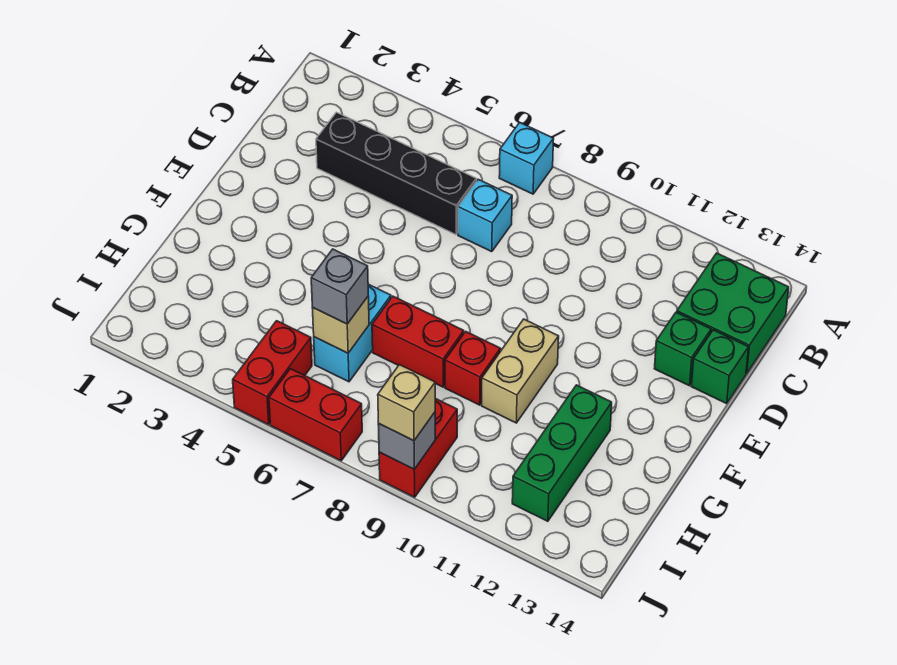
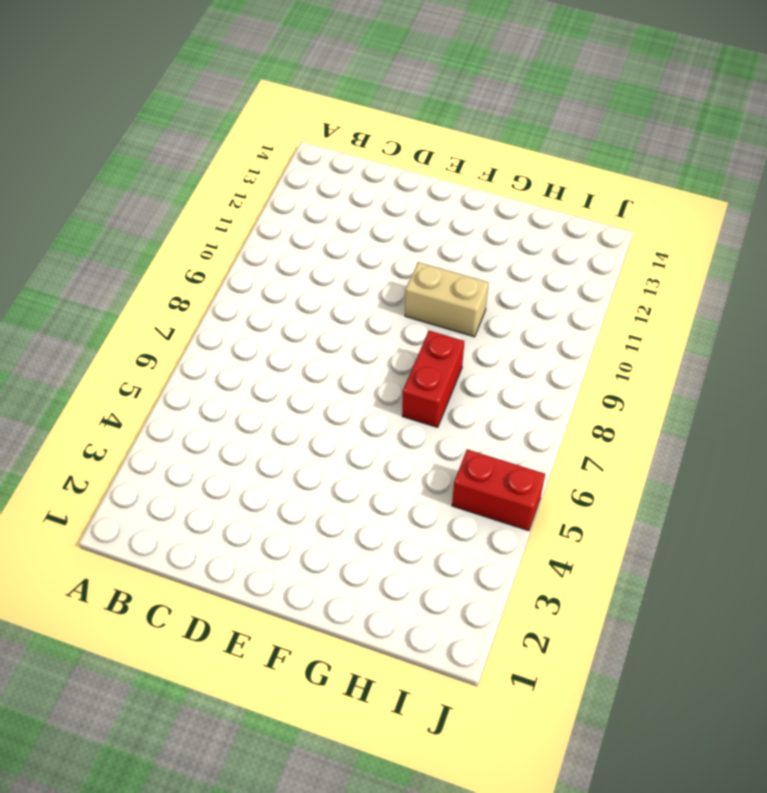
none -> cyan brick A7 level 1
none -> green brick B13:C14 level 1
none -> black brick C3:C6 level 1

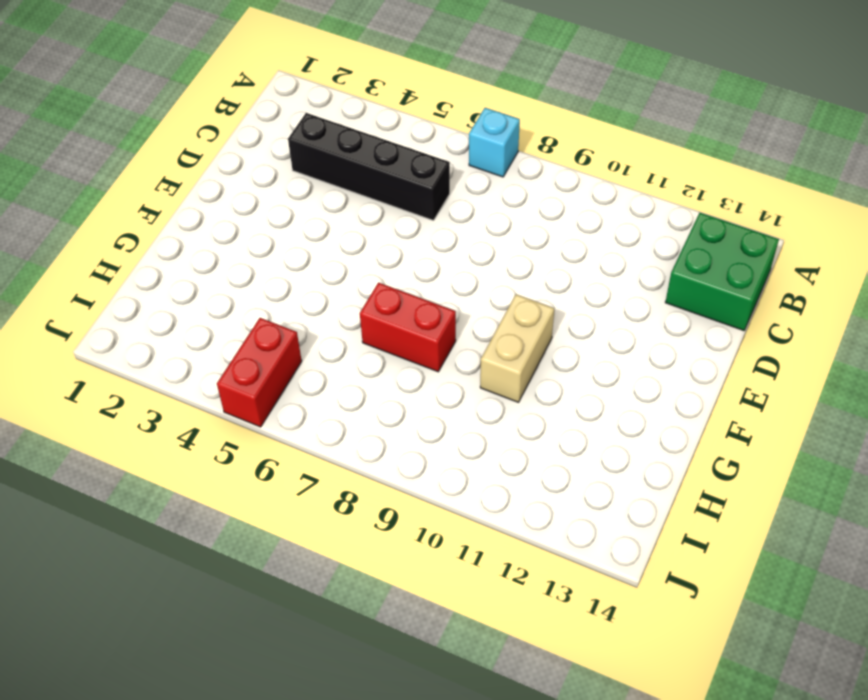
none -> cyan brick C7 level 1
none -> green brick D13 level 1
none -> green brick D14 level 1

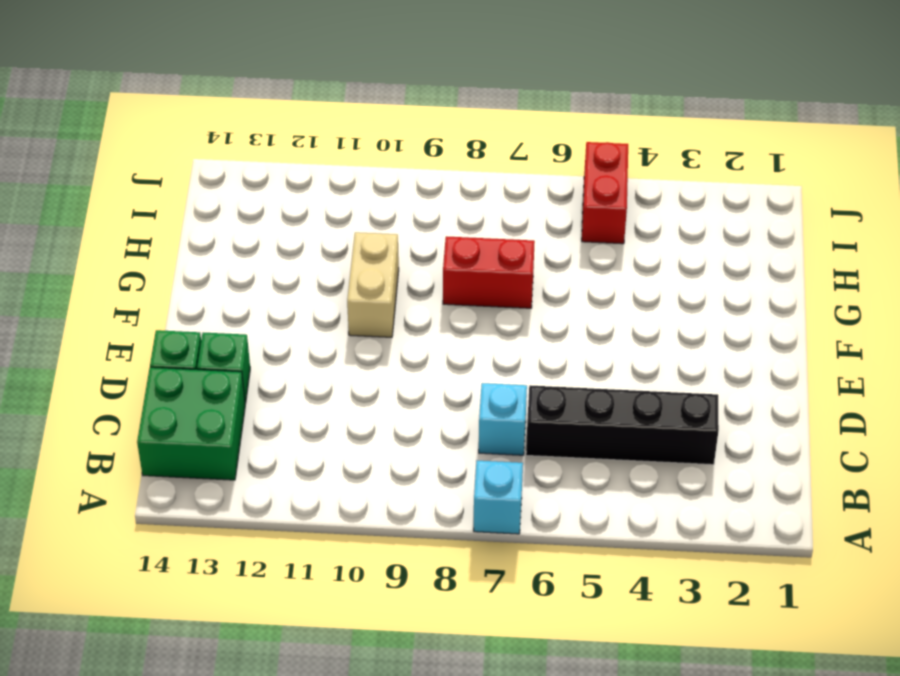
none -> cyan brick G6:H6 level 1
none -> red brick G9 level 1
none -> green brick G12:I12 level 1

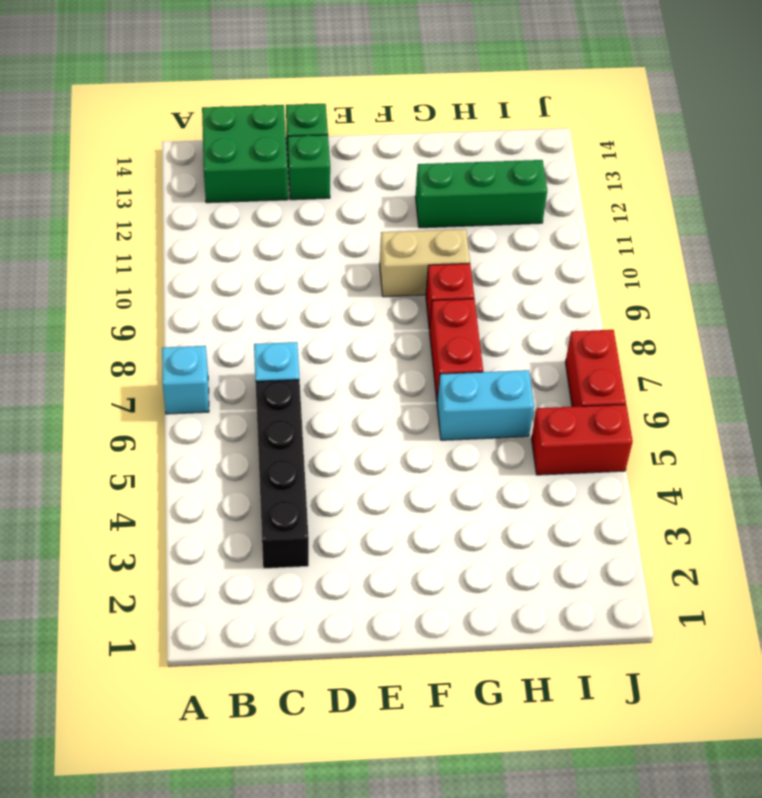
none -> red brick I9:J9 level 1
none -> tan brick H6 level 2
none -> grey brick J9 level 2

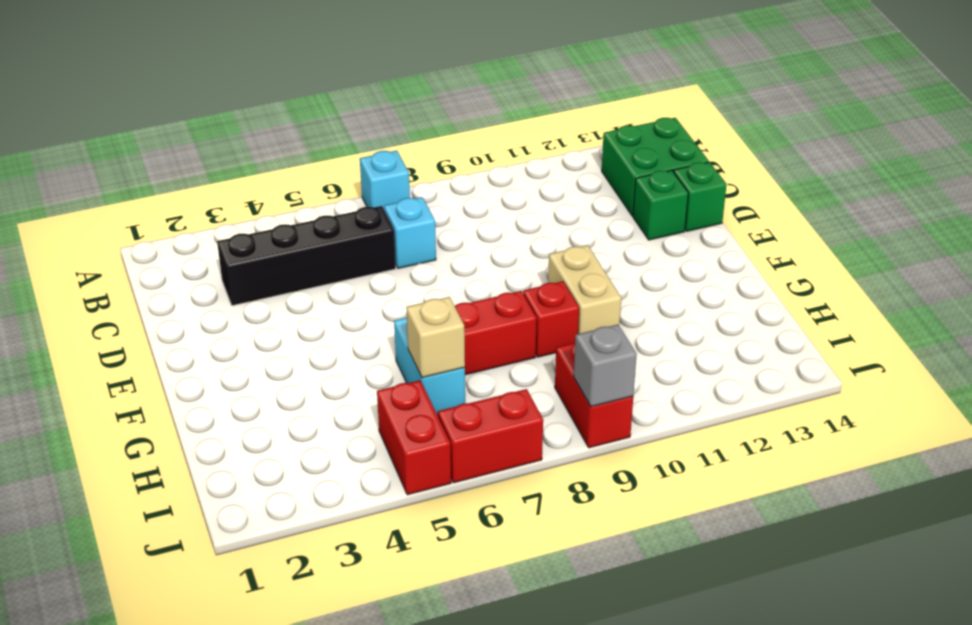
none -> green brick G12:I12 level 1
none -> grey brick H6 level 3
none -> tan brick J9 level 3

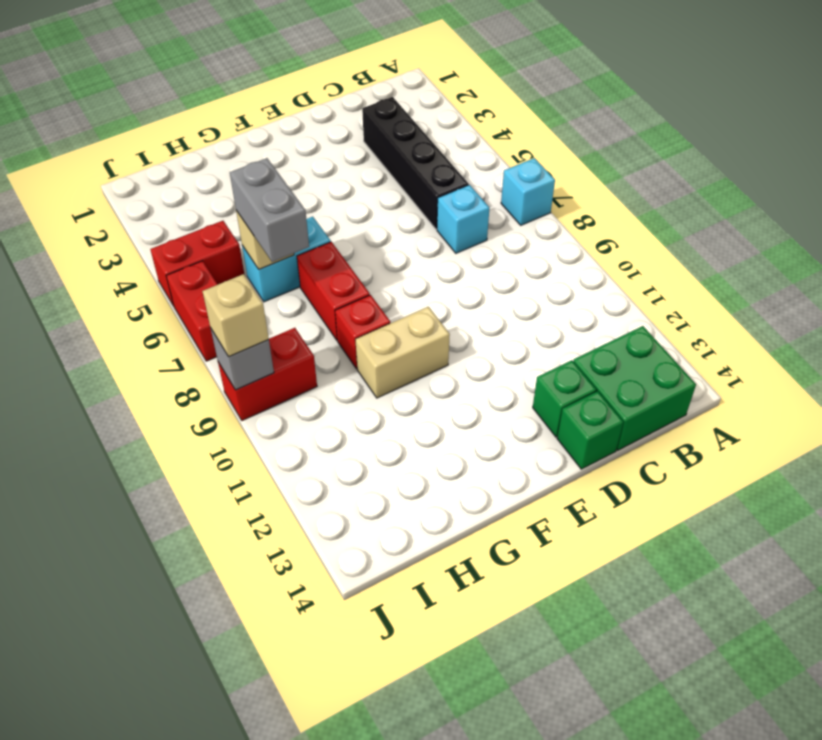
grey brick H6:H7 level 3 -> grey brick H6 level 3
none -> green brick G12:I12 level 1

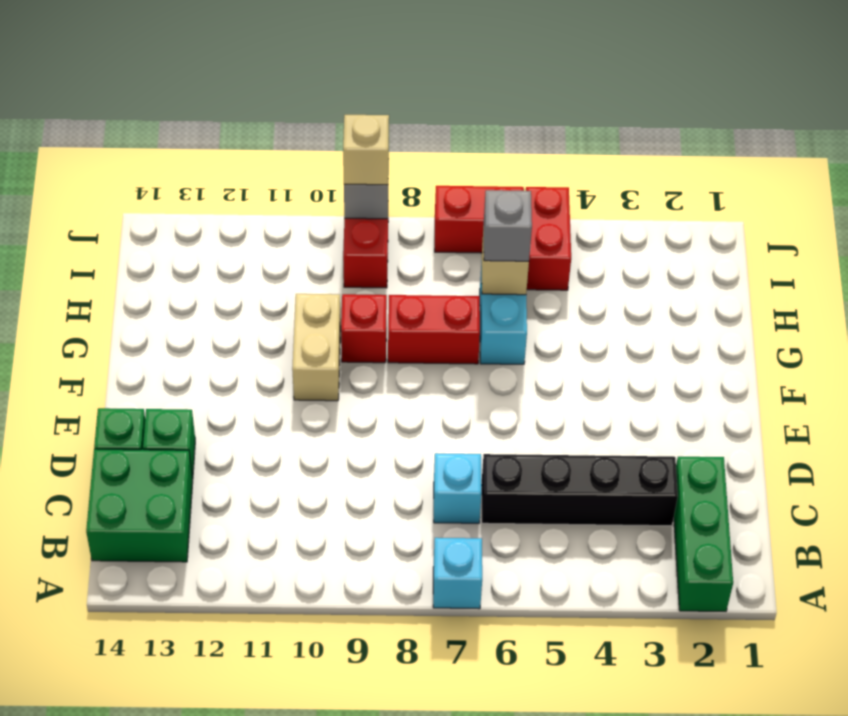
green brick A2:C2 level 1 -> green brick G12:I12 level 1

